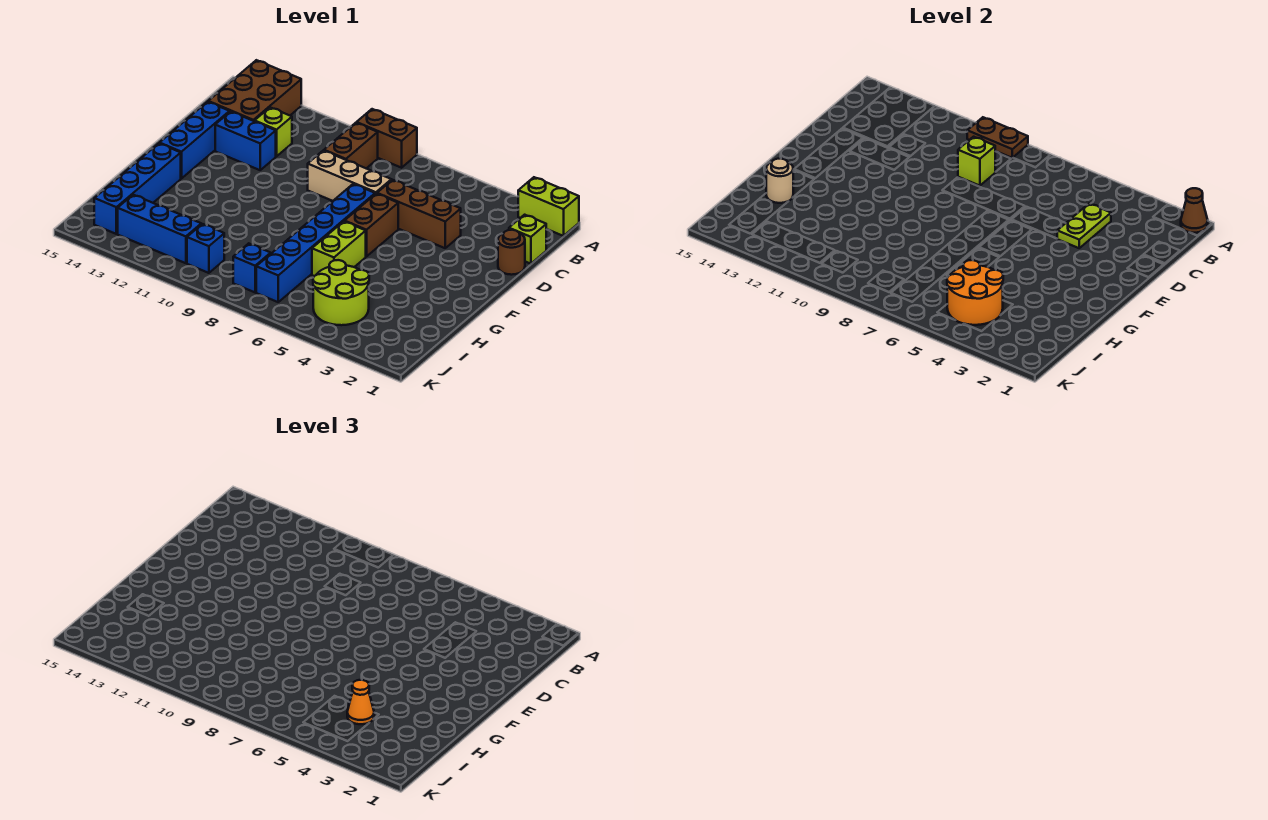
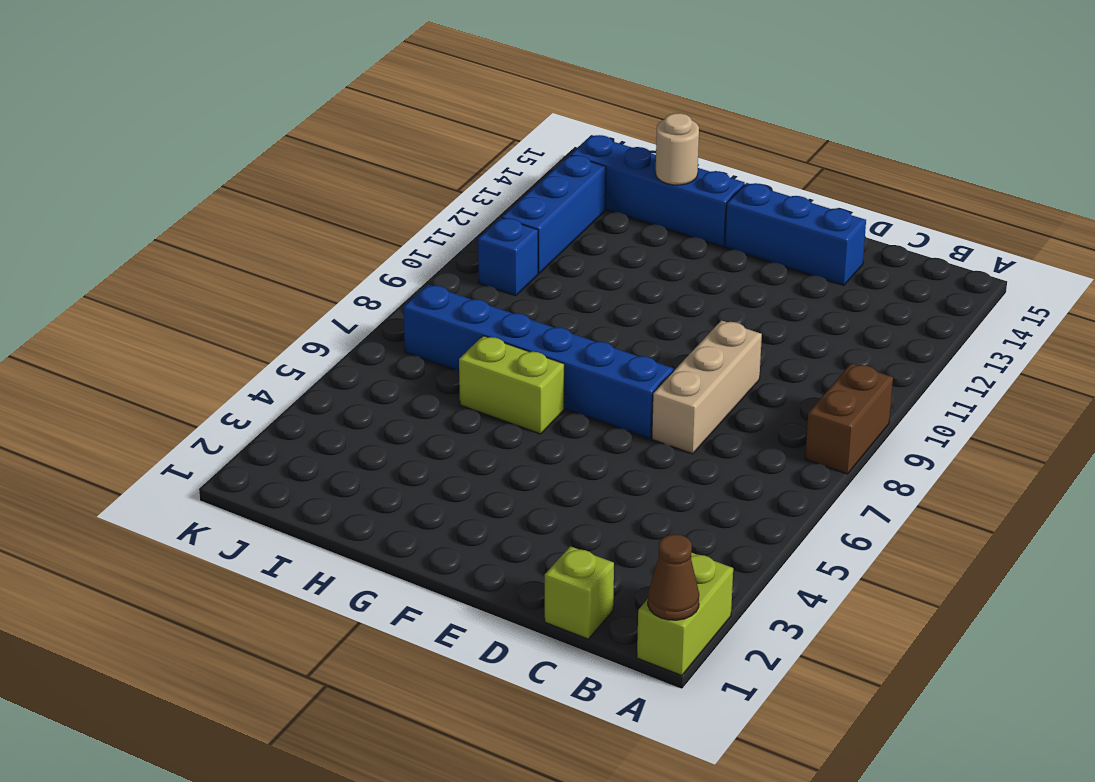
none -> brown brick A13:C14 level 1
none -> brown brick B9:C9 level 1
none -> lime brick C12 level 1

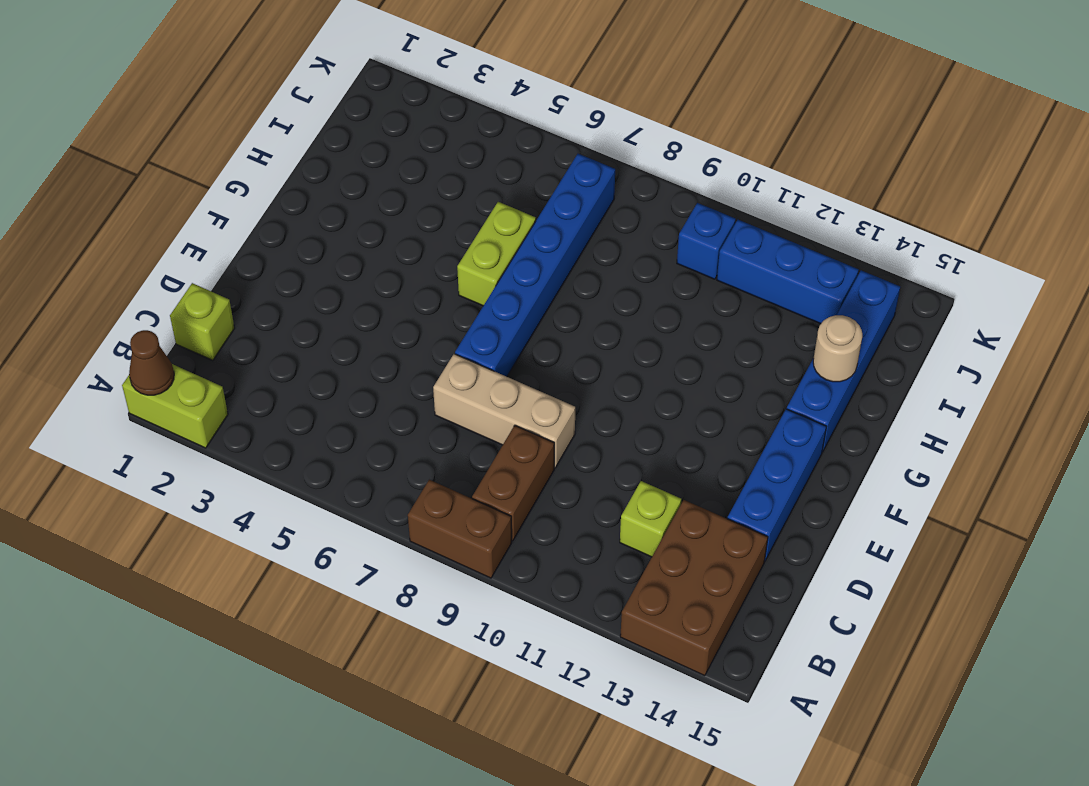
none -> brown round brick D1 level 1
none -> brown brick D4:D6 level 1
none -> blue brick D12:D13 level 1

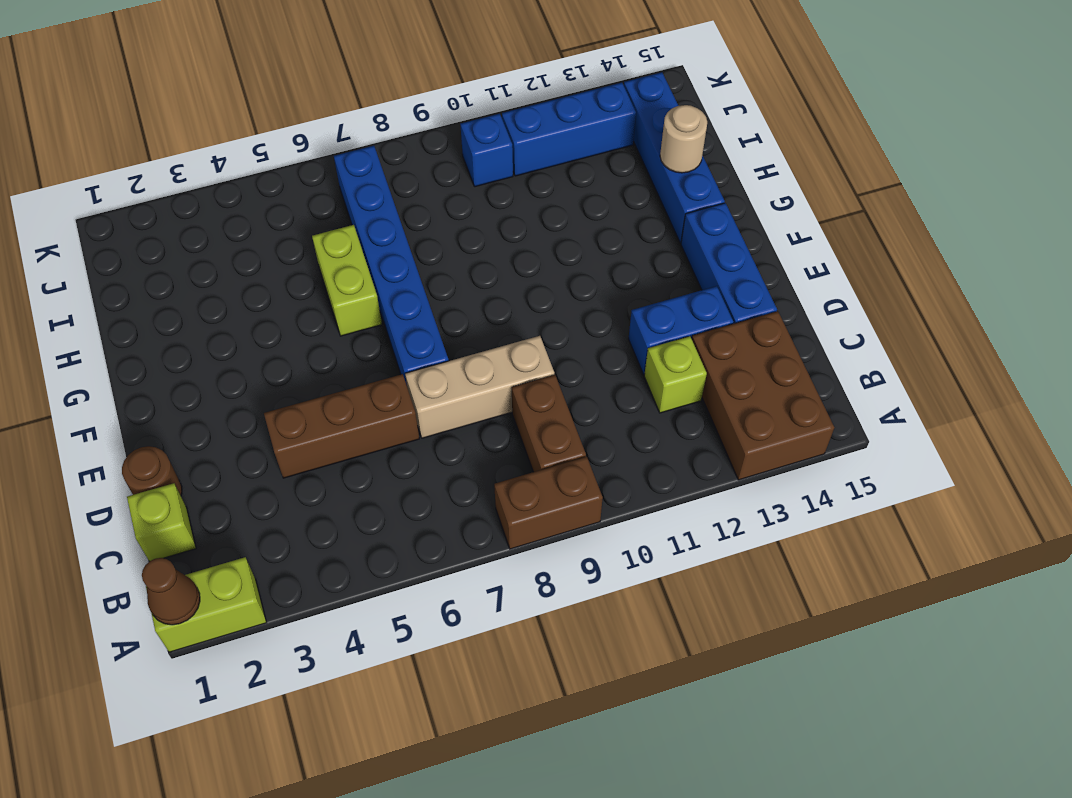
none -> brown brick E6:F6 level 1
none -> lime round brick I4:J5 level 1
none -> blue brick J8 level 1

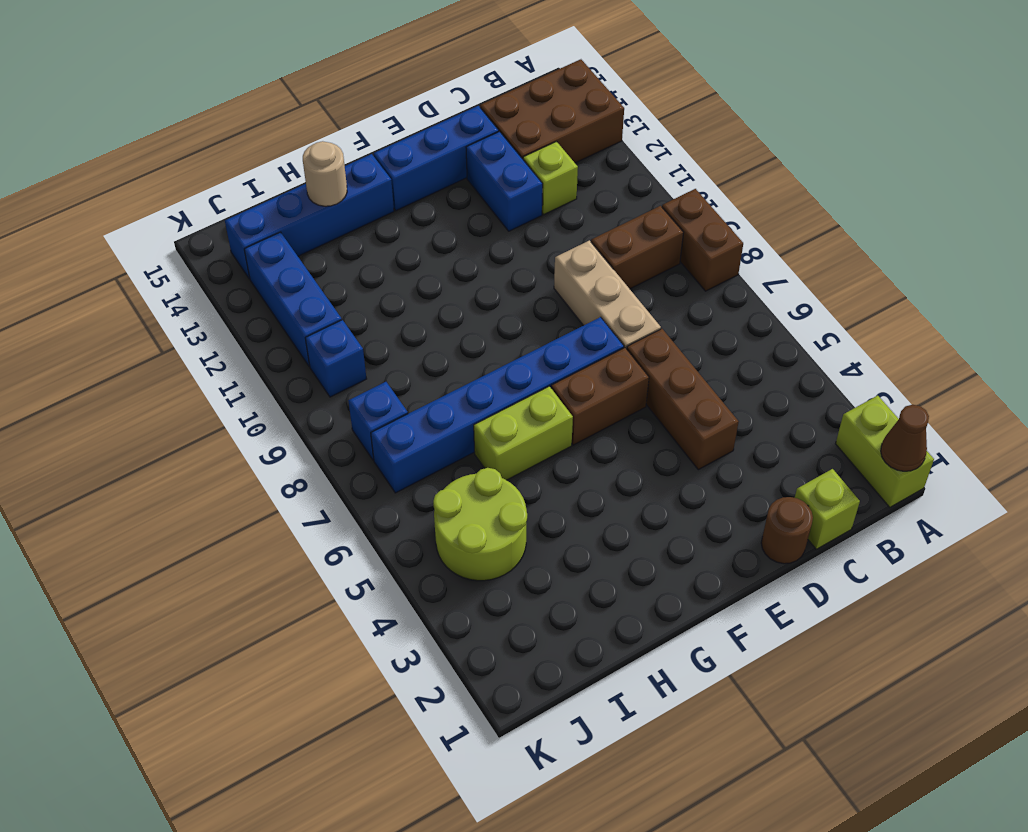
none -> brown plate A9:A10 level 2
none -> lime plate C4:D4 level 2
none -> lime brick C9 level 2

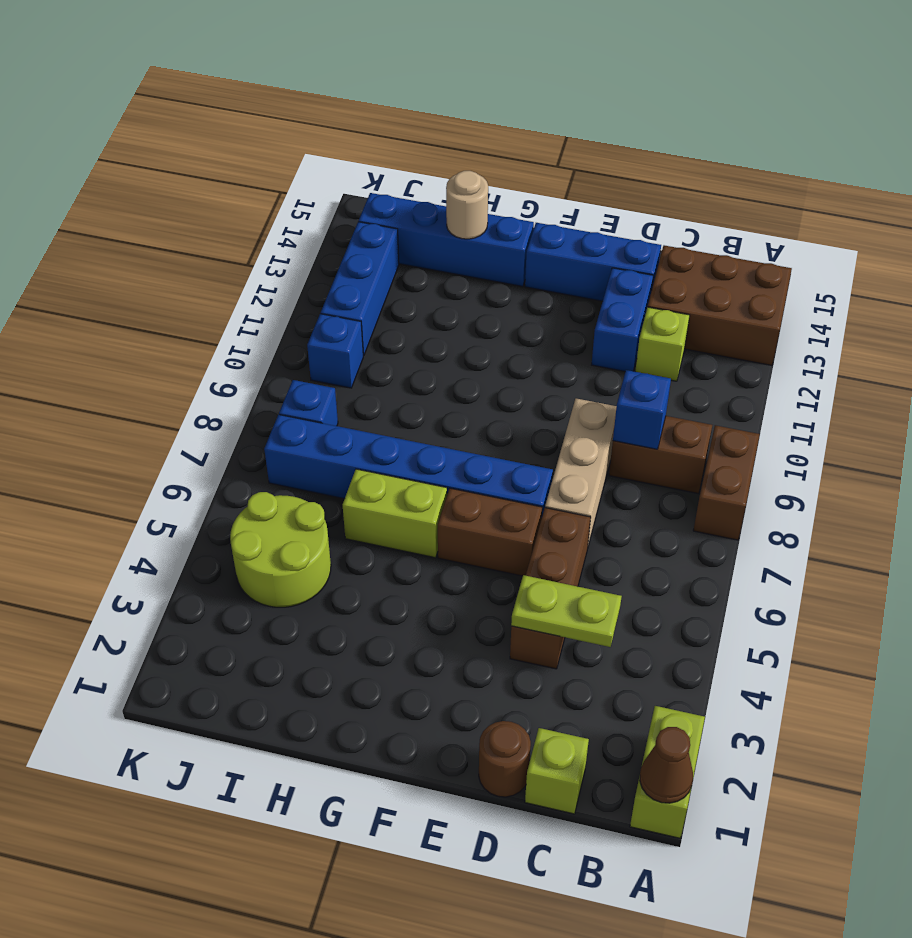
blue brick C9 level 2 -> lime brick C9 level 2
none -> brown plate A9:A10 level 2
none -> orange round brick I4:J5 level 2
none -> orange cone I4 level 3

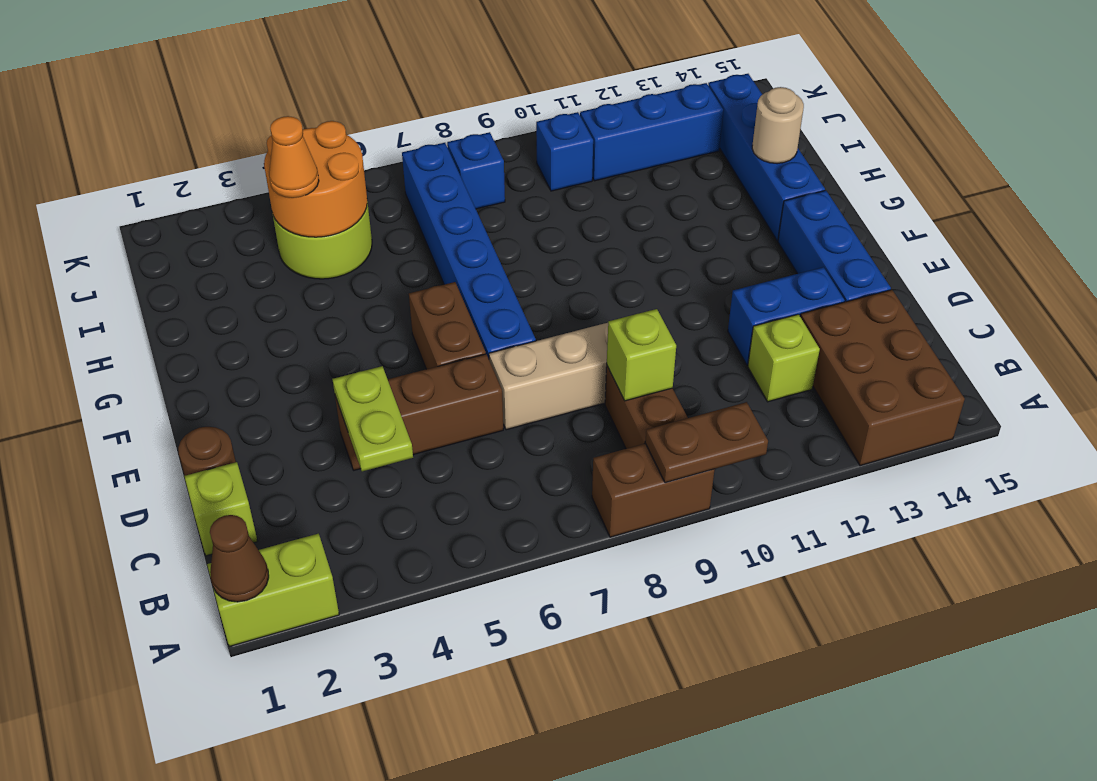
none -> lime brick G6:H6 level 1

